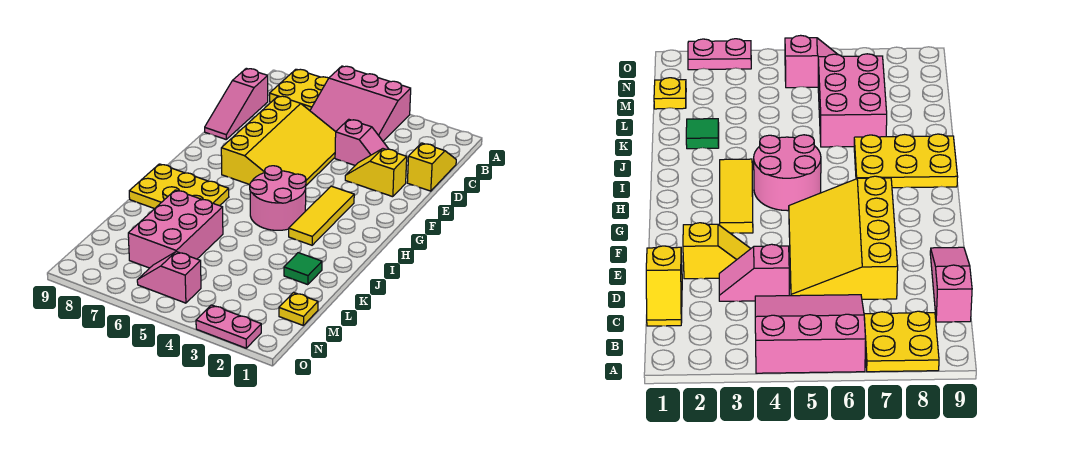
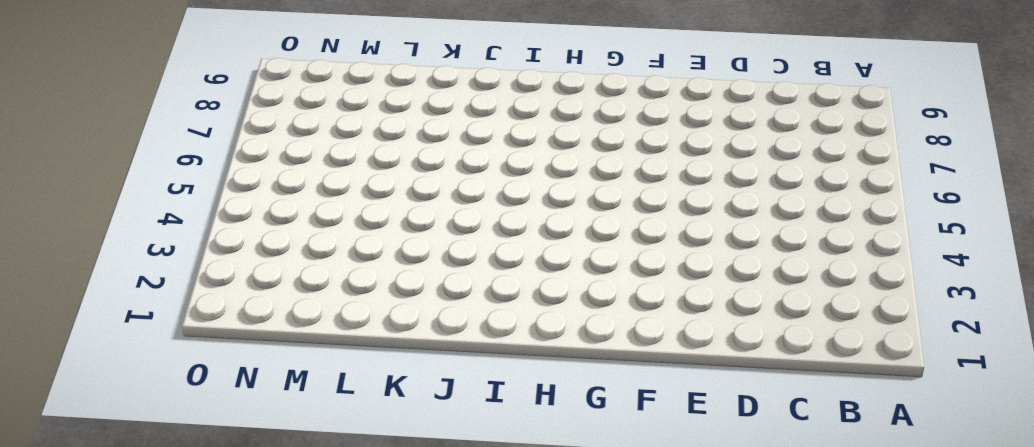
none -> pink slope A4:C6 level 1 top A
none -> yellow plate A7:B8 level 1
none -> yellow slope C1:D1 level 1 top D

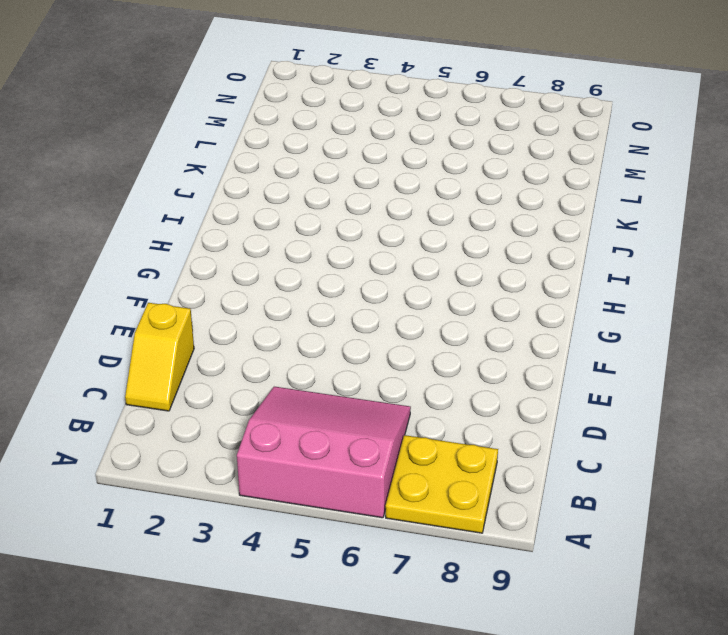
none -> pink slope C9:E9 level 1 top C
none -> pink slope D3:D4 level 1 top 4
none -> yellow slope D5:G7 level 1 top 7

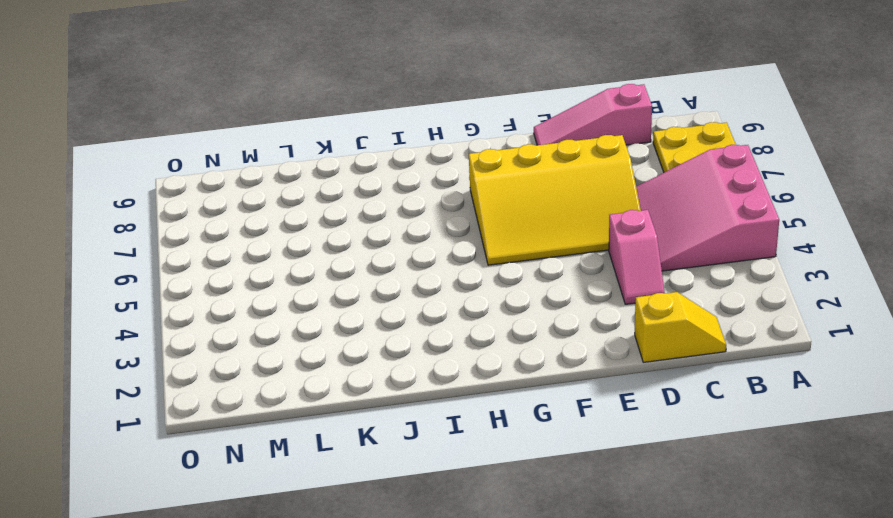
none -> yellow slope E2:E3 level 1 top 2
none -> yellow tile G3:I3 level 1
none -> pink round brick H4:I5 level 1

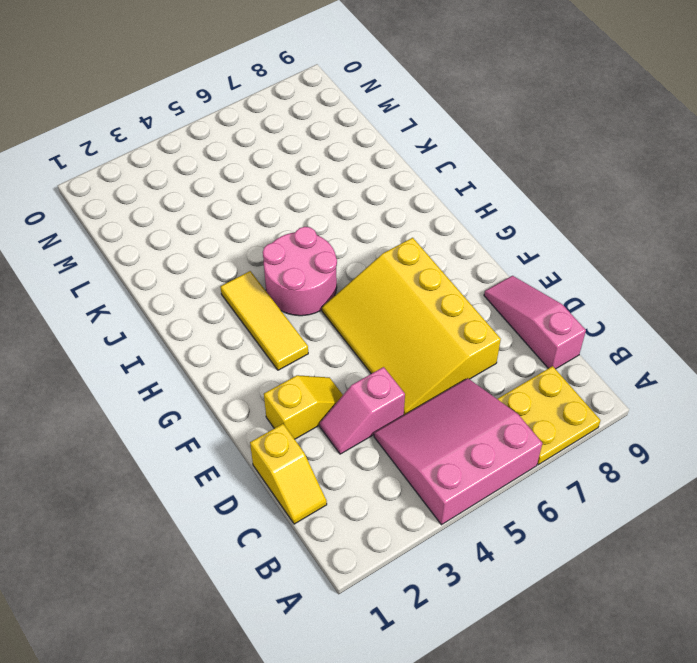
none -> yellow plate I7:J9 level 1
none -> green tile K2 level 1
none -> pink brick K6:M7 level 1

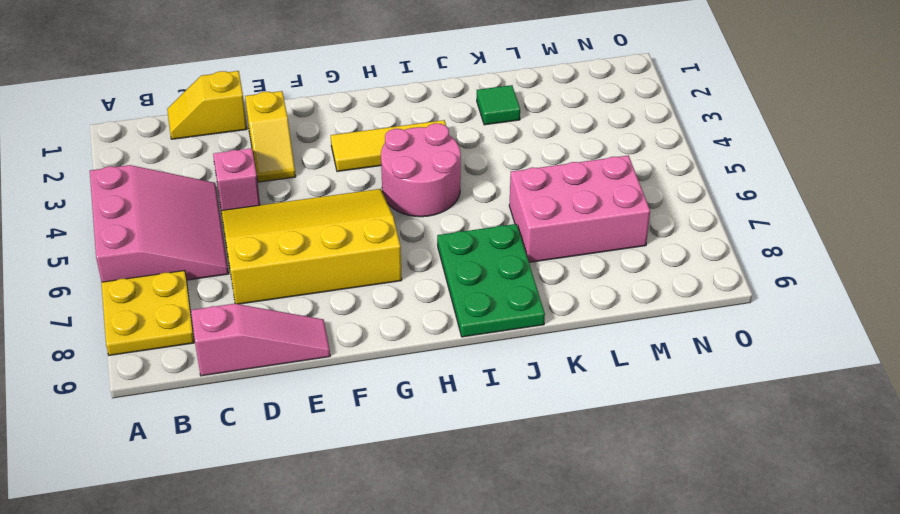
green plate I7:J9 level 1 -> yellow plate I7:J9 level 1
none -> yellow plate M1 level 1
none -> pink slope N5:N6 level 1 top 5
none -> pink plate O2:O3 level 1

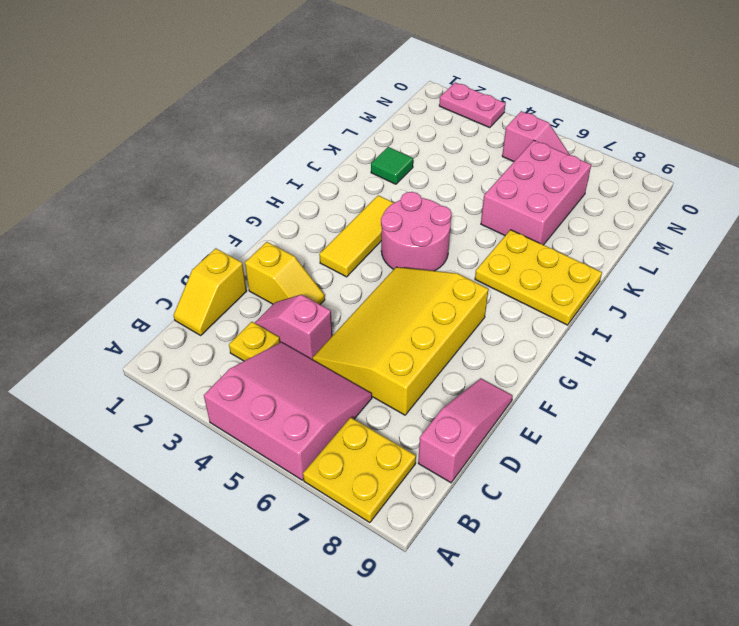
yellow plate C3 level 1 -> yellow plate M1 level 1

